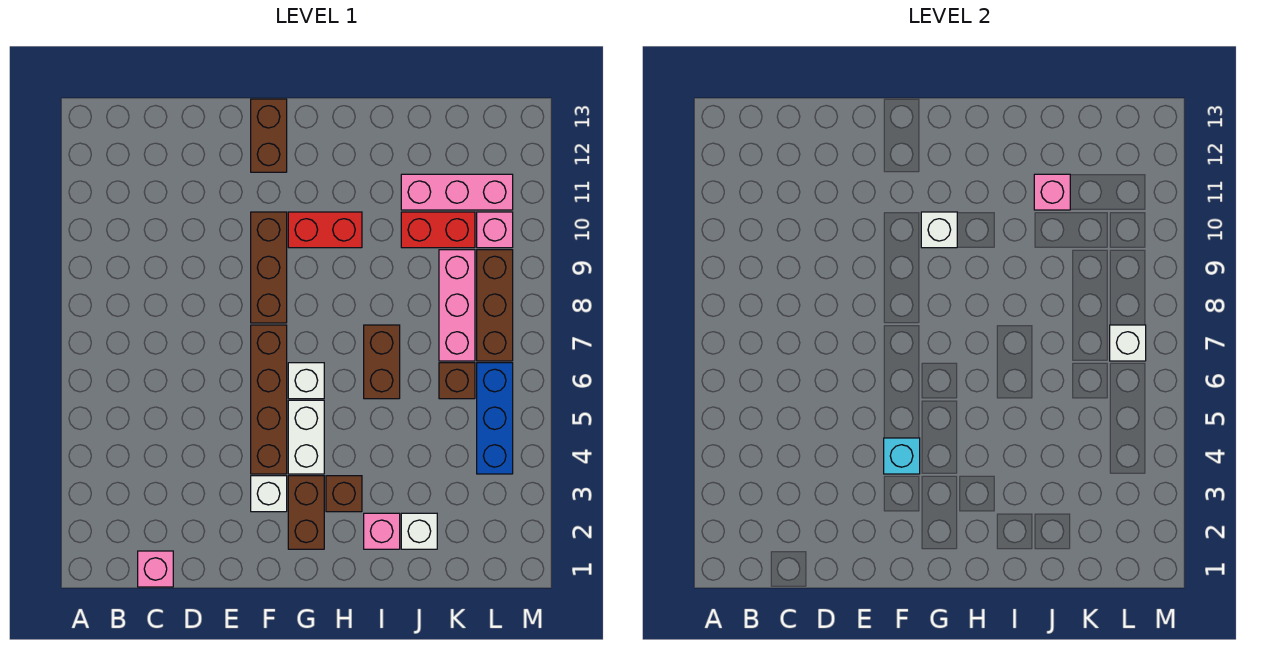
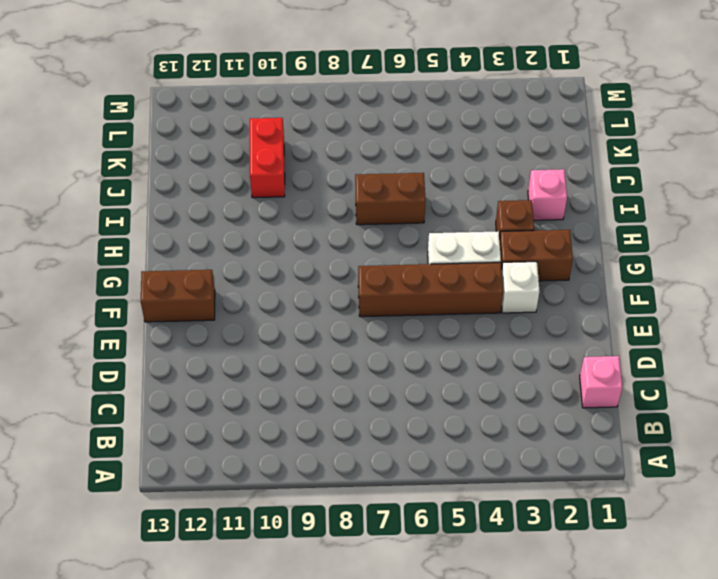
none -> brown brick F8:F10 level 1
none -> white brick G6 level 1
none -> red brick G10:H10 level 1

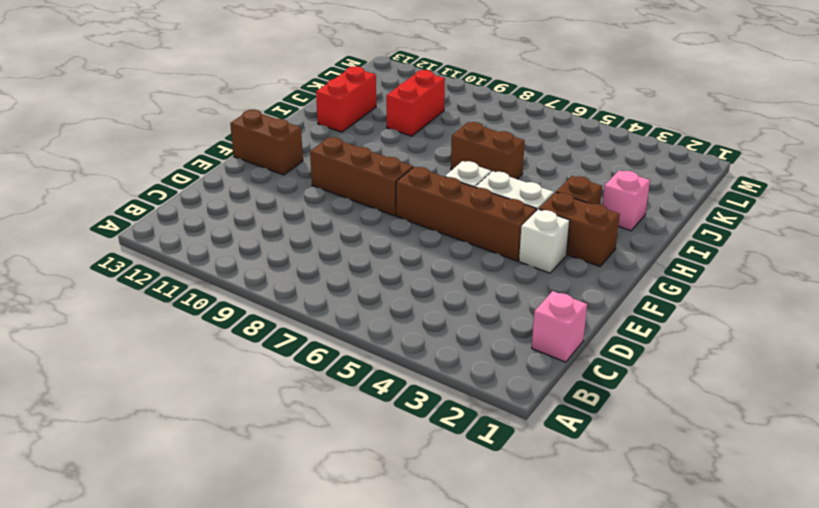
red brick I12:J12 level 1 -> red brick G10:H10 level 1
none -> white brick J2 level 1
none -> pink brick J11:L11 level 1
none -> brown brick K6 level 1

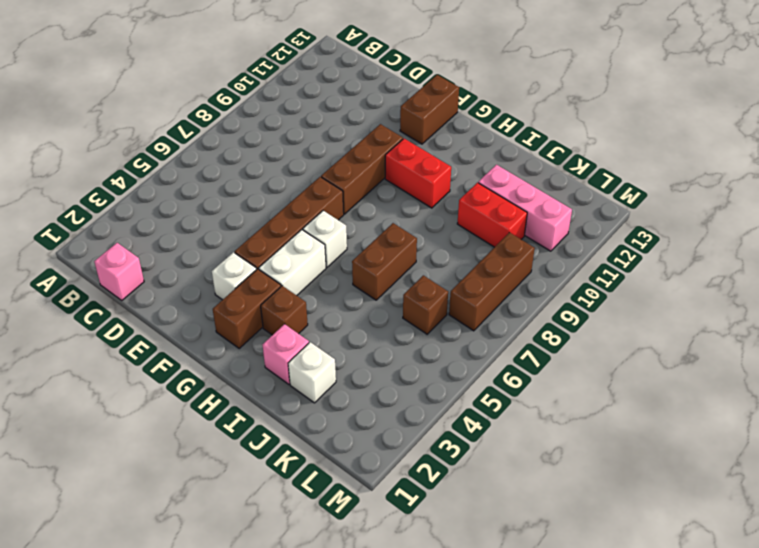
none -> pink brick K7:K9 level 1
none -> blue brick L4:L6 level 1
none -> pink brick L10 level 1

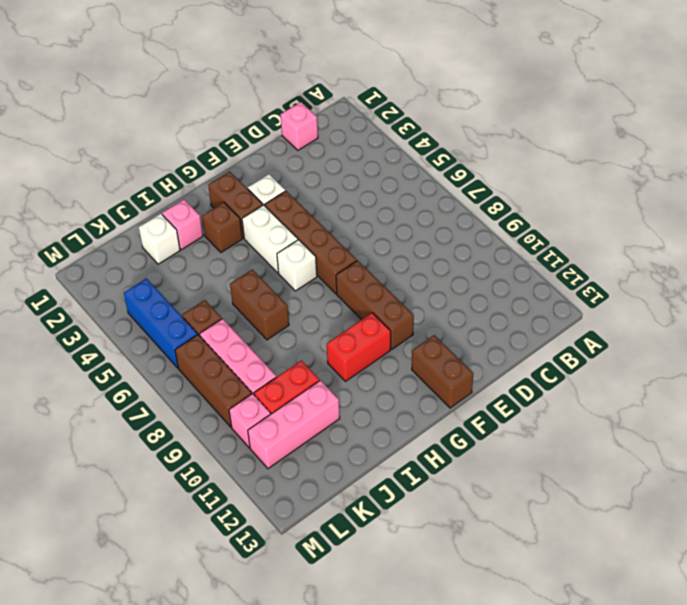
none -> cyan brick F4 level 2
none -> white brick G10 level 2
none -> pink brick J11 level 2

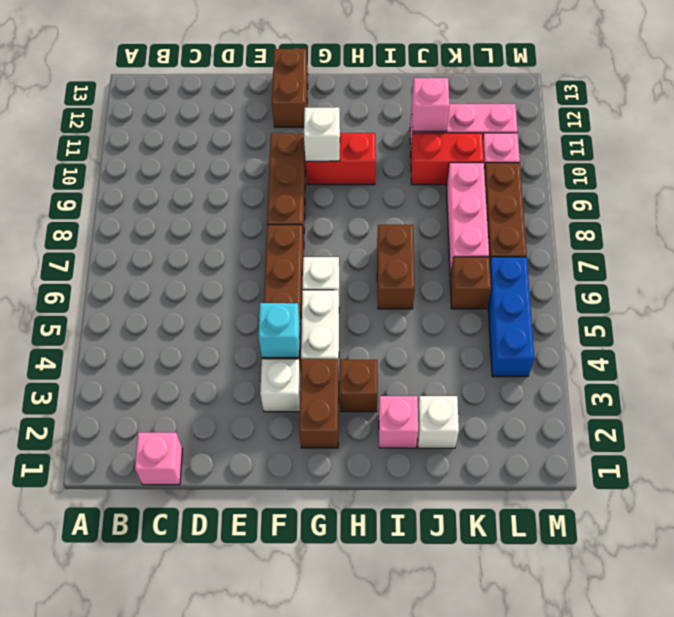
none -> white brick L7 level 2

